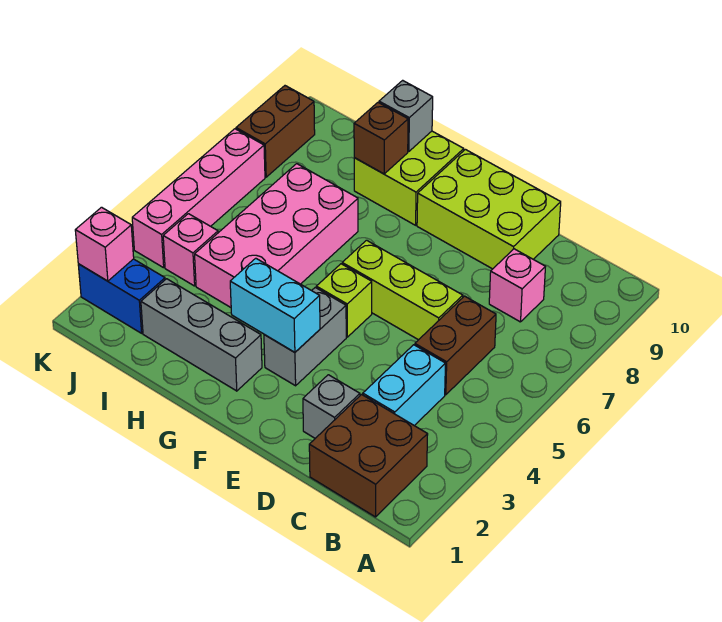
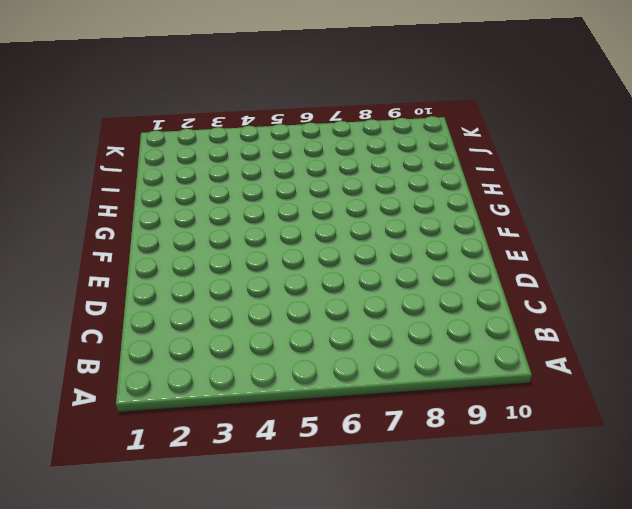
none -> brown brick B1:C2 level 1
none -> cyan brick C3:C4 level 1
none -> brown brick C5:C6 level 1

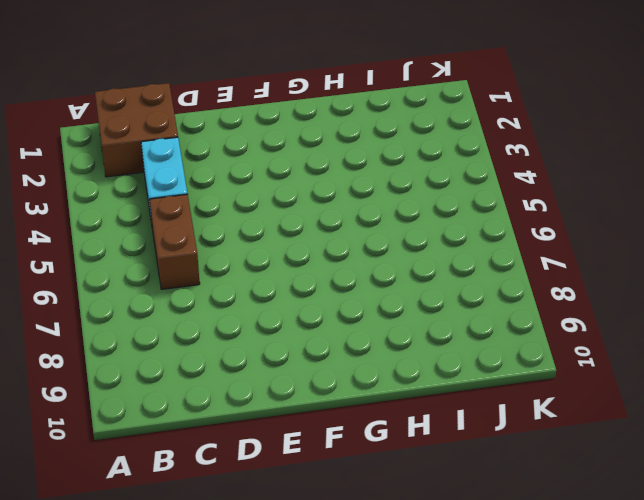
none -> pink brick C8 level 1
none -> grey brick D2 level 1
none -> lime brick D6:F6 level 1

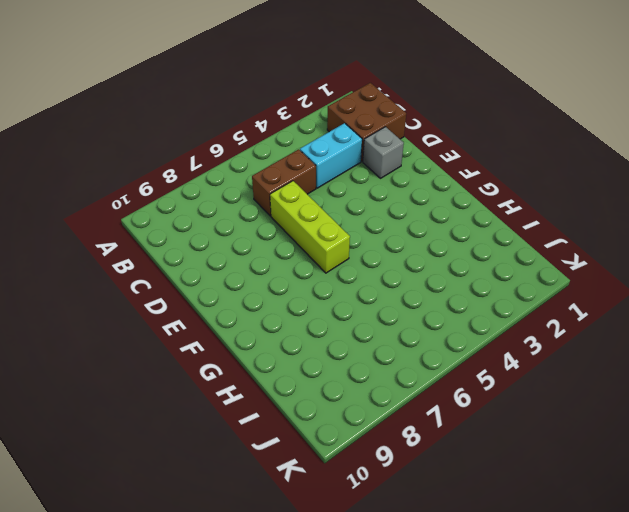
none -> pink brick C8 level 1
none -> lime brick D9:F10 level 1
none -> grey brick F3:F4 level 1

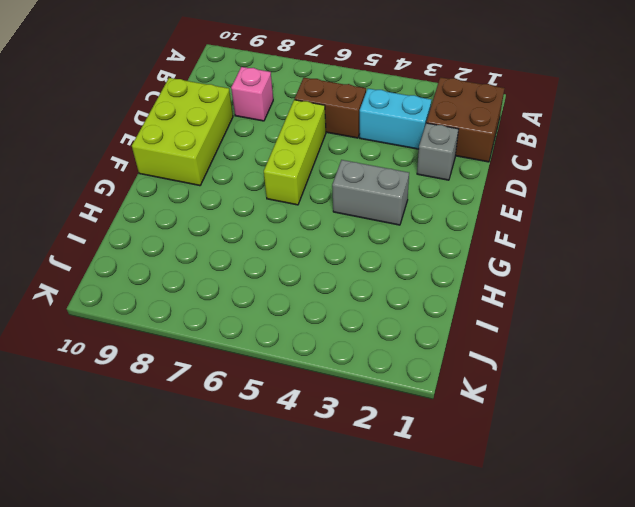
none -> lime brick F5 level 1
none -> grey brick G2:I2 level 1
none -> lime brick G9:H10 level 1

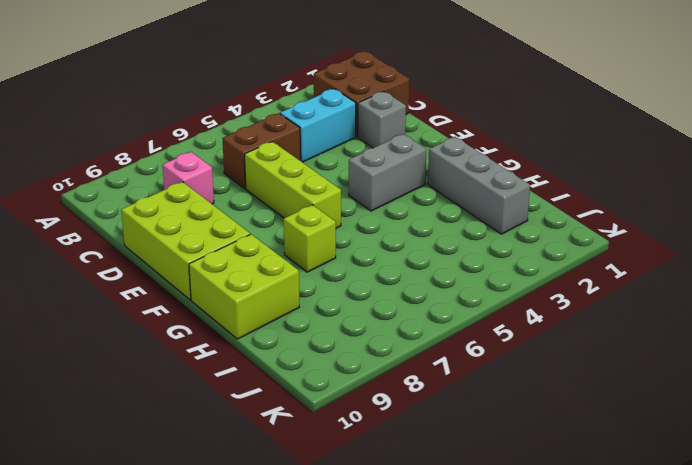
lime brick G7 level 1 -> lime brick F5 level 1
none -> pink brick H4:I7 level 1
none -> blue brick J2:K2 level 1
none -> pink brick J4 level 1

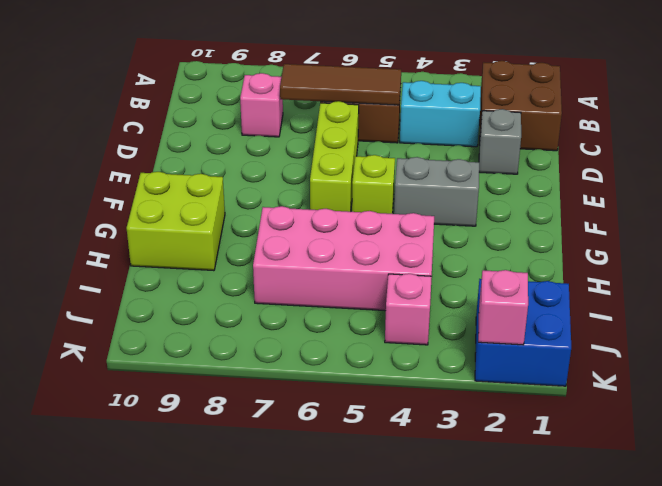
brown tile C5:C7 level 2 -> none
blue brick J1:K2 level 1 -> blue brick J2:K2 level 1
none -> lime brick D9:F10 level 1
none -> grey brick G2:I2 level 1
none -> pink brick K4:K7 level 1

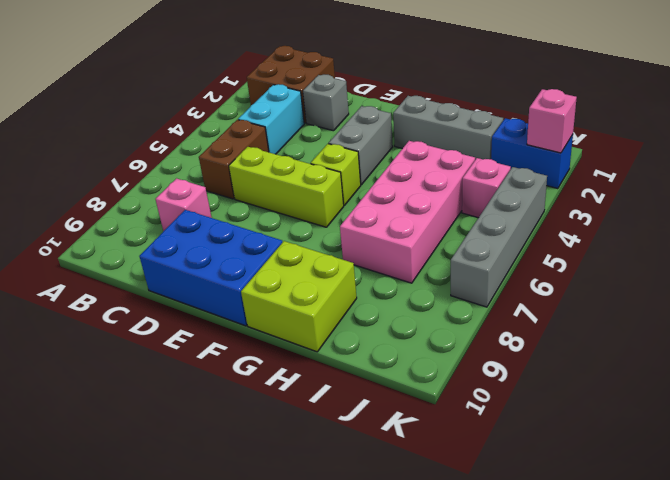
blue brick D9:F10 level 1 -> lime brick D9:F10 level 1
grey brick K4:K7 level 1 -> pink brick K4:K7 level 1
none -> brown brick K8:K9 level 1
none -> cyan brick F3:G3 level 2
none -> brown brick H9 level 2

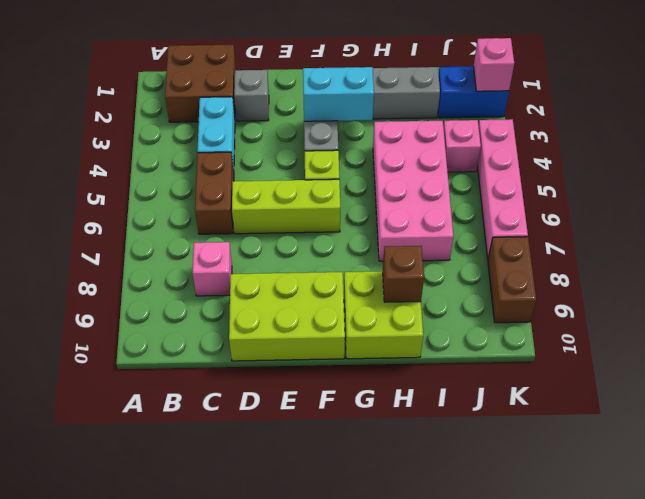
none -> grey brick H10 level 2

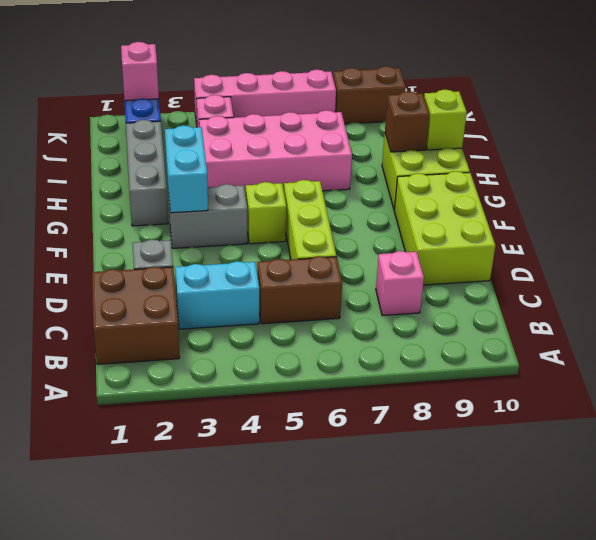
lime brick H10 level 2 -> grey brick H10 level 2

